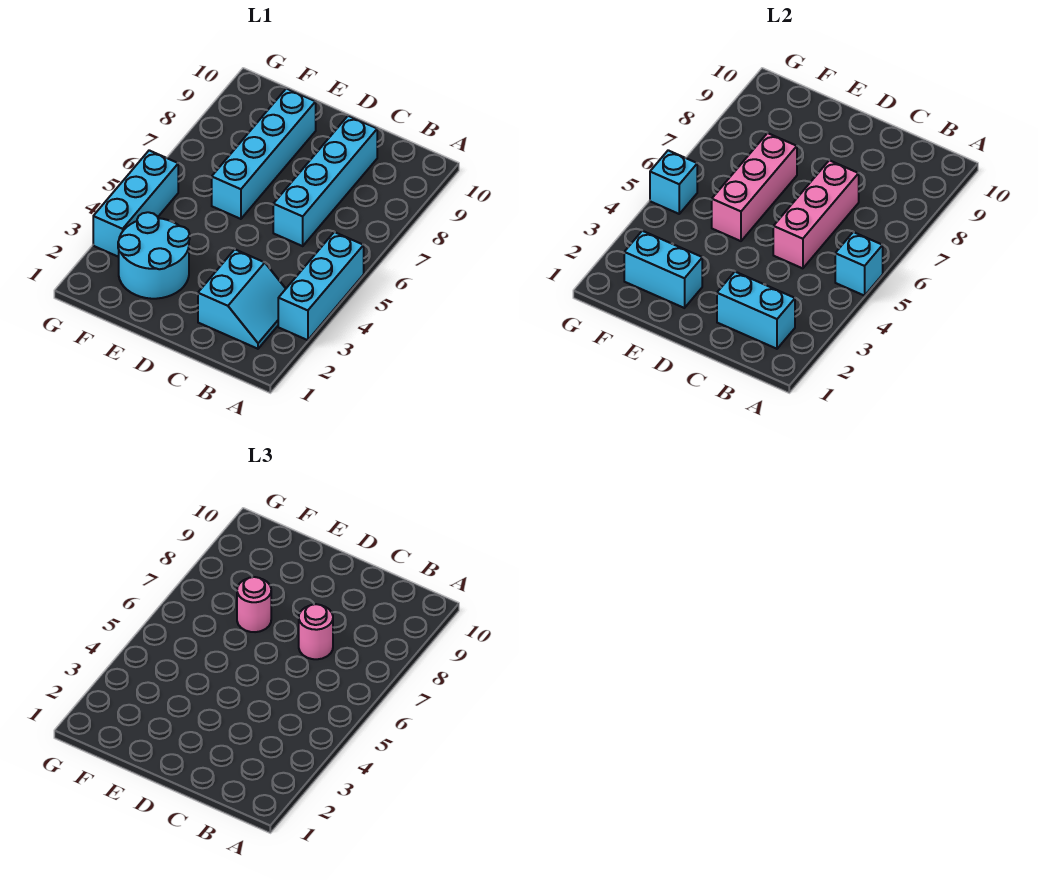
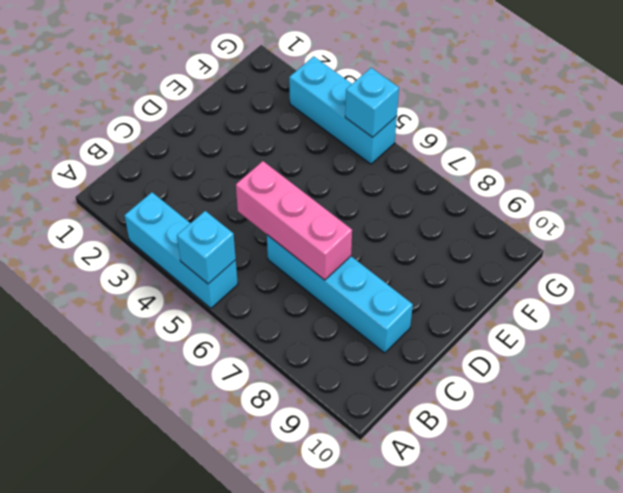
none -> cyan slope B2:C3 level 1 top C
none -> cyan round brick E2:F3 level 1
none -> cyan brick E6:E9 level 1

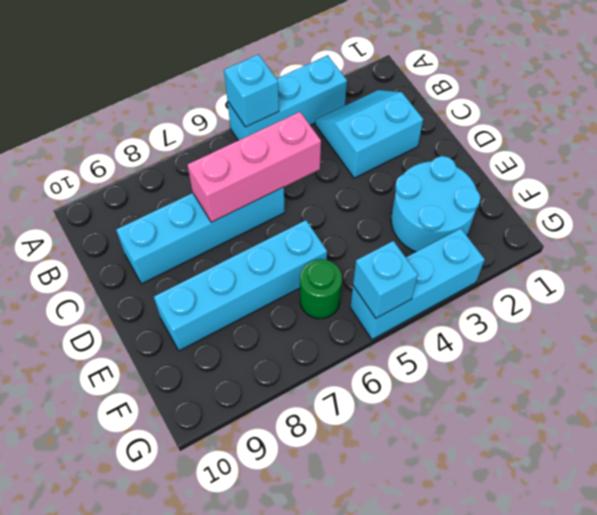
green round brick F6 level 1 -> none
none -> cyan brick B2:C2 level 2
none -> cyan brick E2:F2 level 2
none -> pink brick E5:E7 level 2

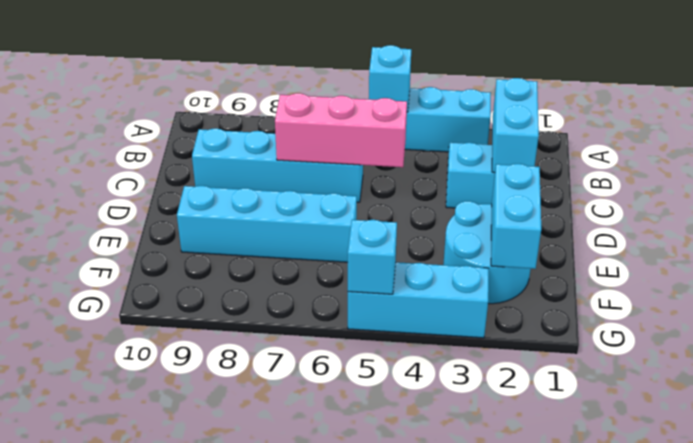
none -> pink brick E5:E7 level 2
none -> pink round brick C7 level 3
none -> pink round brick E7 level 3

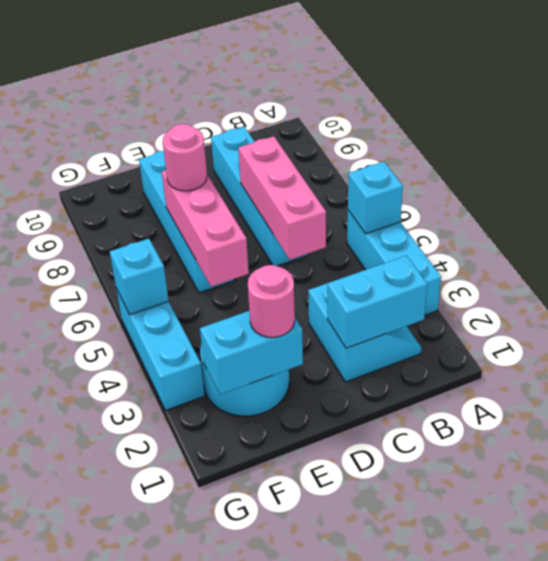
pink round brick E2 level 3 -> pink round brick C7 level 3

